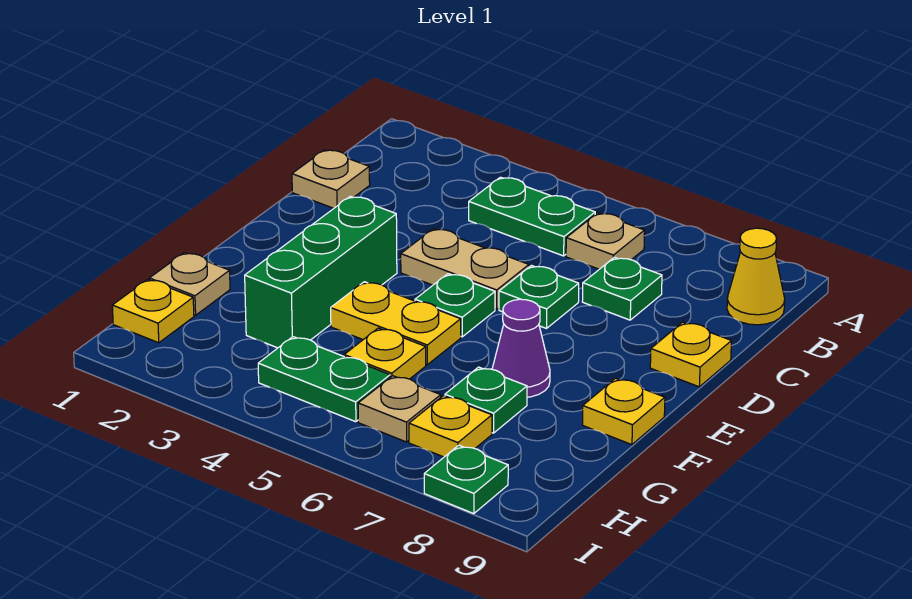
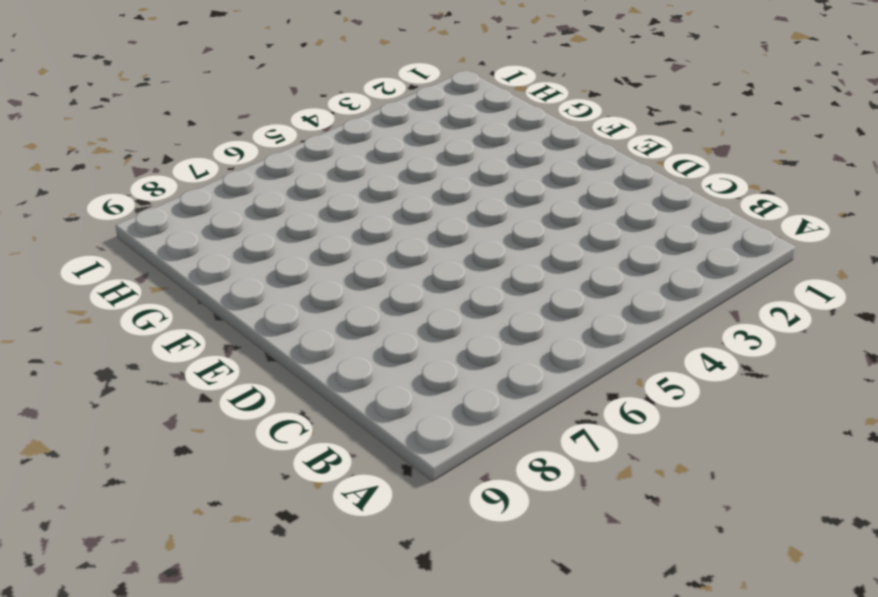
none -> green plate B4:B5 level 1
none -> tan plate B6 level 1
none -> yellow cone B9 level 1

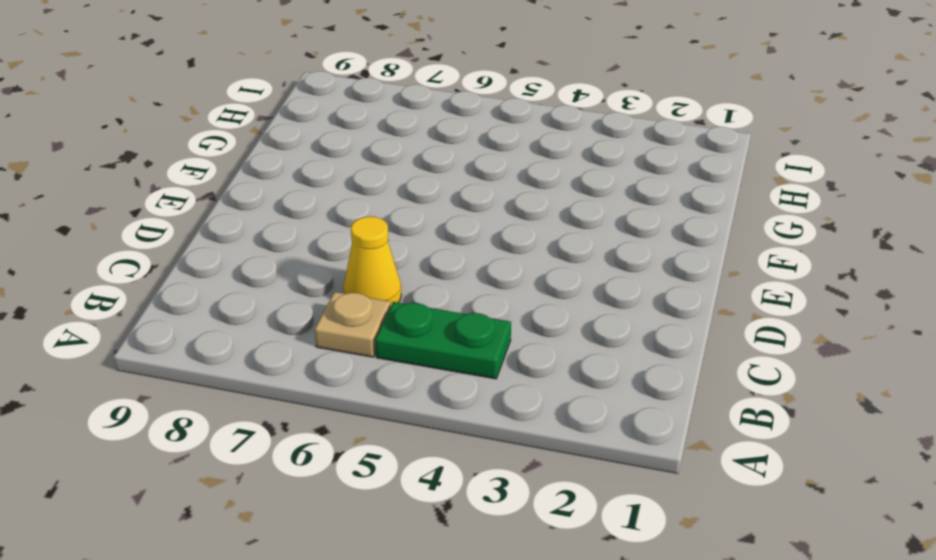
yellow cone C6 level 1 -> yellow cone B9 level 1
none -> tan plate C1 level 1
none -> green plate C7 level 1
none -> tan plate D4:D5 level 1

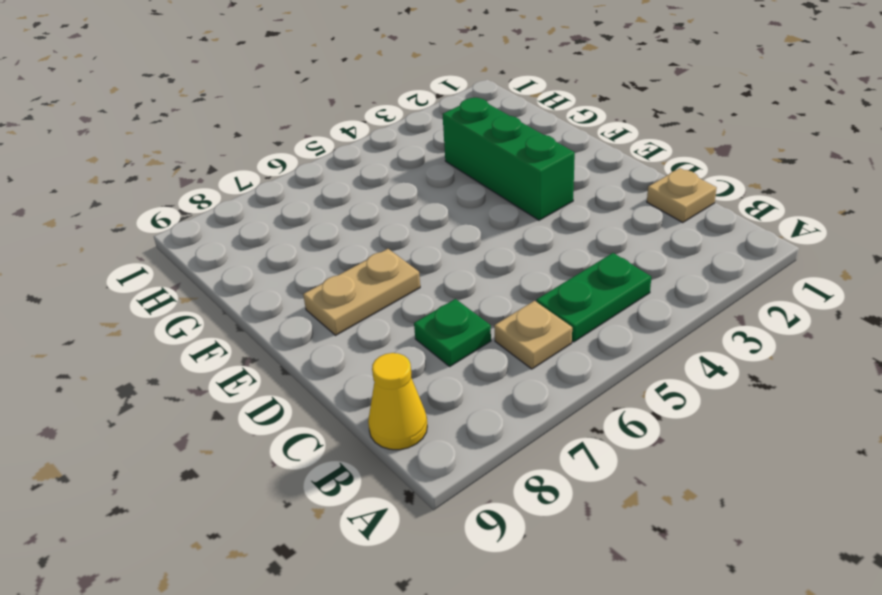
tan plate E7:E8 level 1 -> tan plate D4:D5 level 1
none -> green plate D6 level 1
none -> yellow plate D9 level 1
none -> green plate E5 level 1

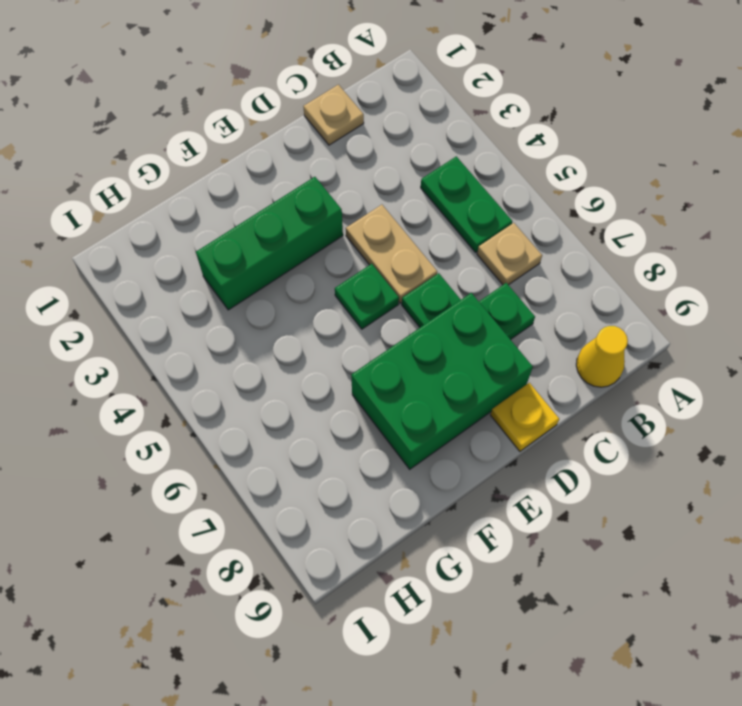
green brick D7:F8 level 1 -> purple cone F7 level 1
none -> yellow plate F4:F5 level 1
none -> yellow plate F9 level 1
none -> tan plate G1 level 1

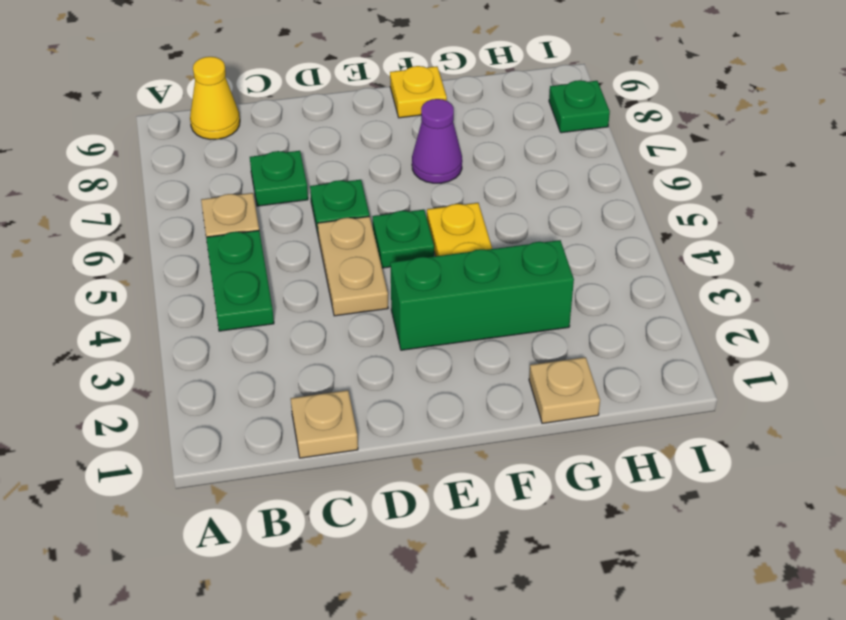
none -> yellow plate D9 level 1
none -> yellow plate G5 level 1
none -> green plate G7 level 1

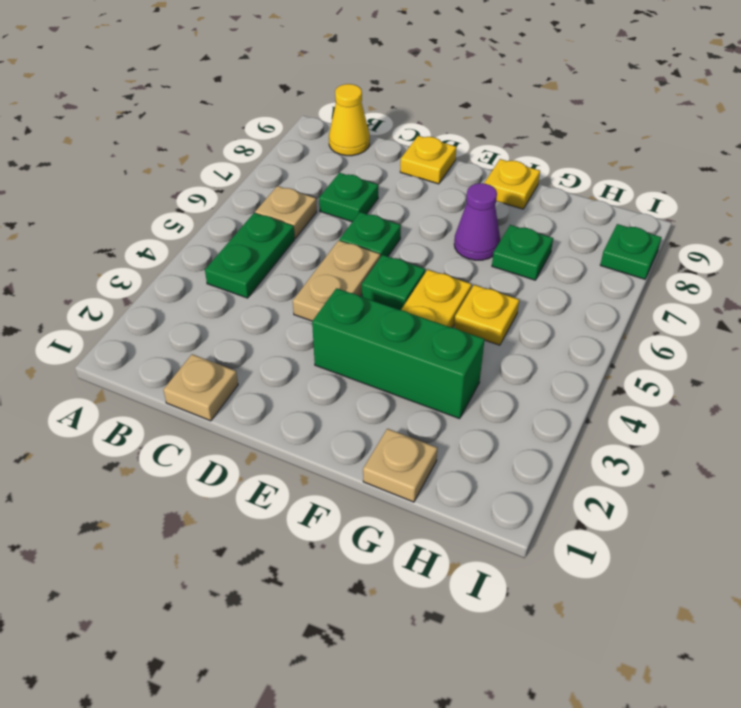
none -> yellow plate H1 level 1
none -> green plate H4:H5 level 1
none -> tan plate H6 level 1

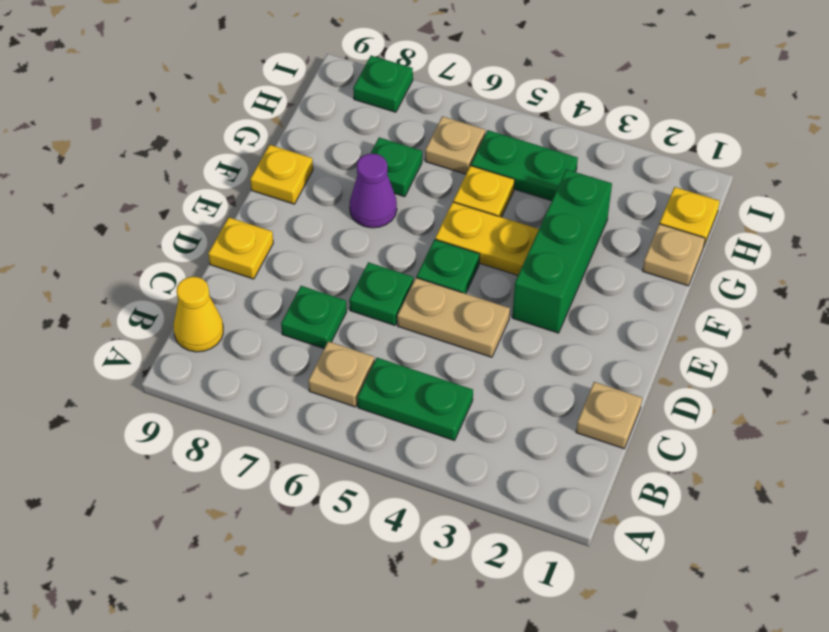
none -> yellow plate H7 level 1

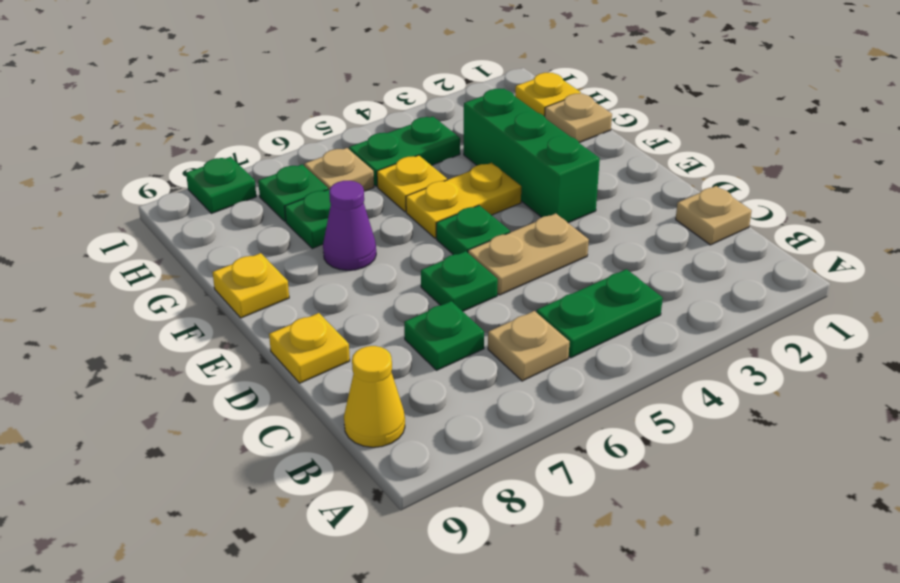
green plate H7 level 1 -> yellow plate H7 level 1

